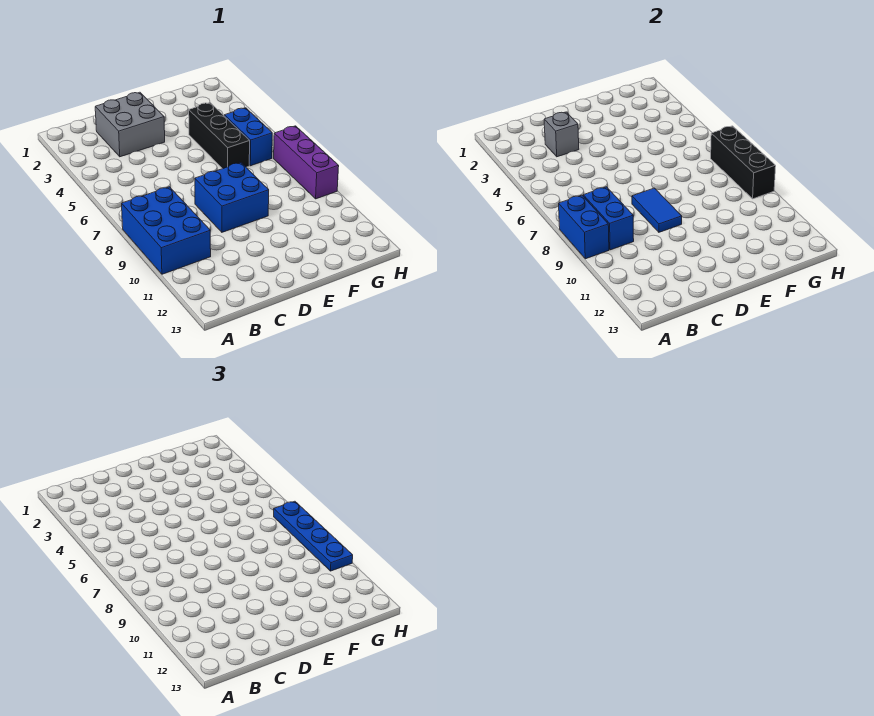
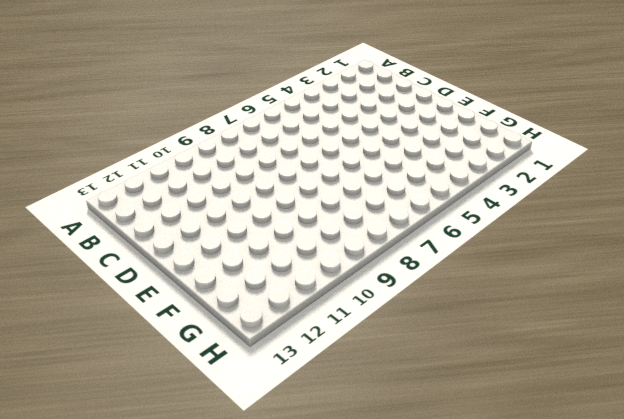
none -> blue brick A8:B10 level 1
none -> grey brick C2:D3 level 1
none -> blue brick D8:E9 level 1

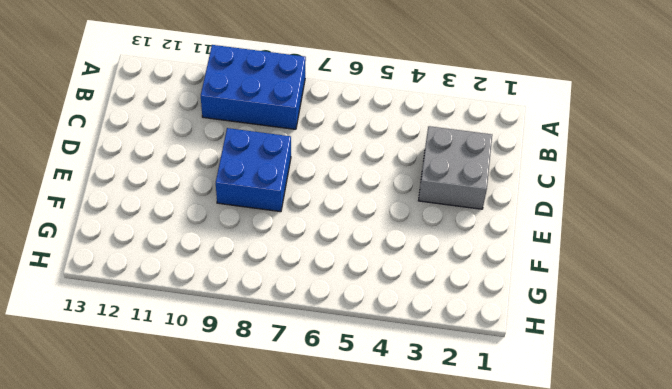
none -> black brick F4:F6 level 1
none -> blue brick G5:G6 level 1
none -> purple brick H7:H9 level 1

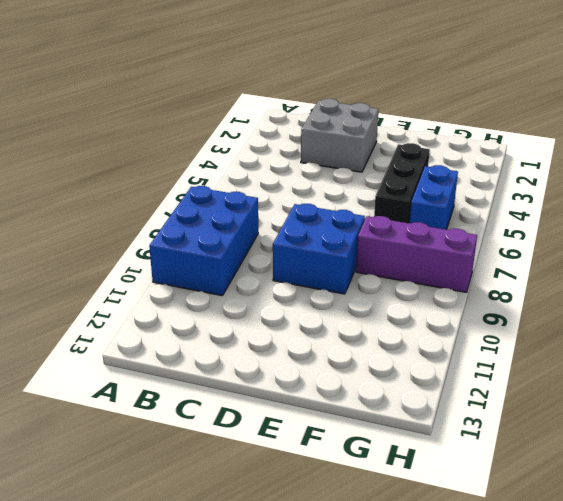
purple brick F8:H8 level 1 -> purple brick H7:H9 level 1
none -> blue brick A8:A9 level 2
none -> blue brick B8:B9 level 2
none -> grey brick C3 level 2

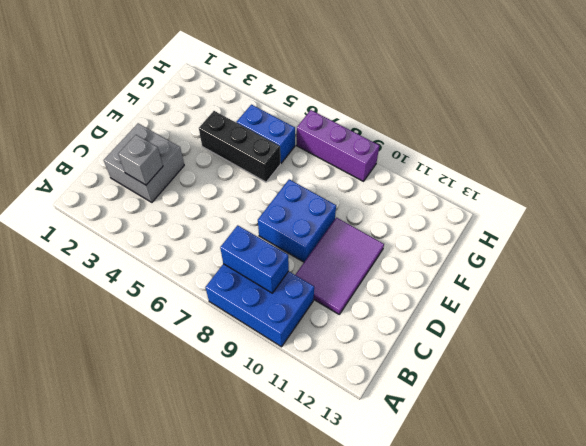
purple tile C10:E11 level 1 -> none
none -> blue brick A8:A9 level 2
none -> blue tile D8:D9 level 2
none -> black brick H7:H9 level 2

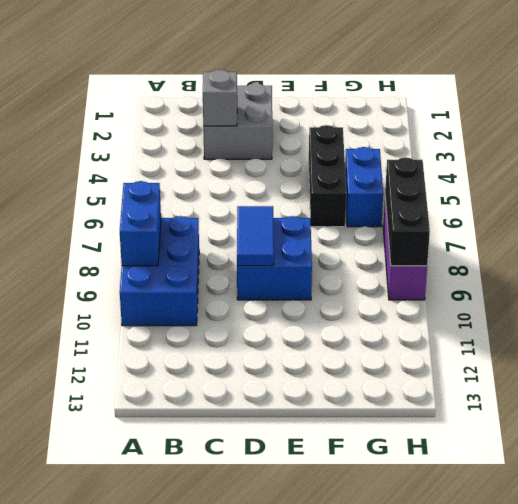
none -> blue brick B8:B9 level 2
none -> blue plate H7:H10 level 3

